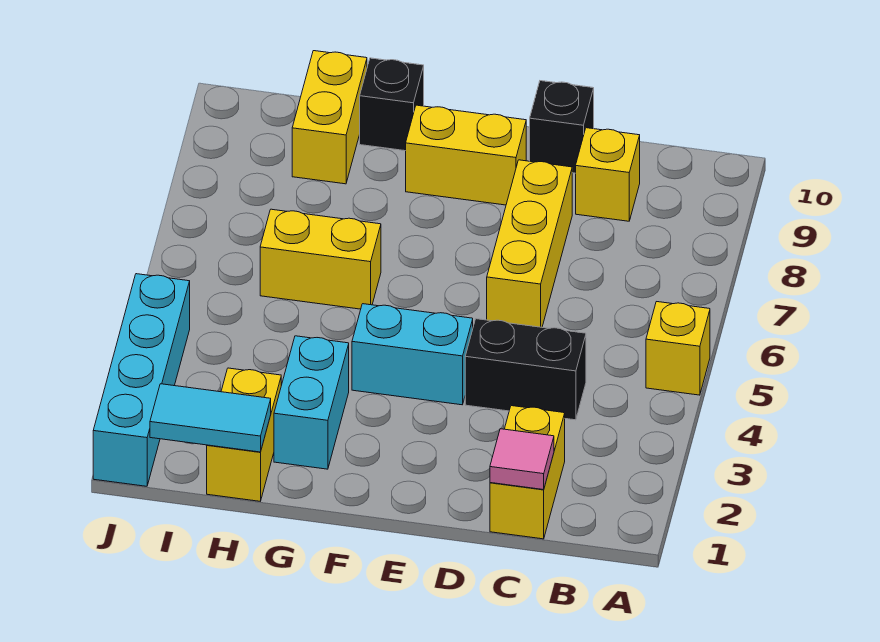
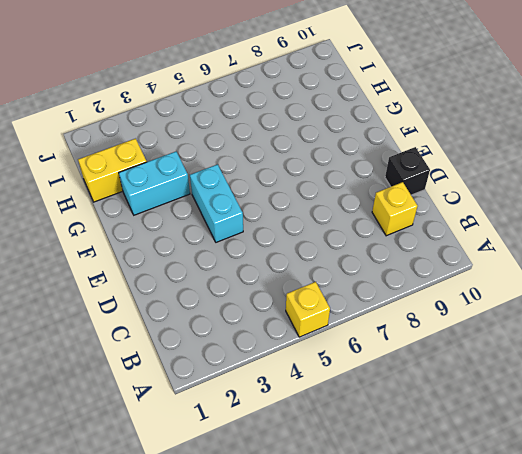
none -> yellow brick C1:C2 level 1
none -> black brick C4:D4 level 1
none -> yellow brick D6:D8 level 1

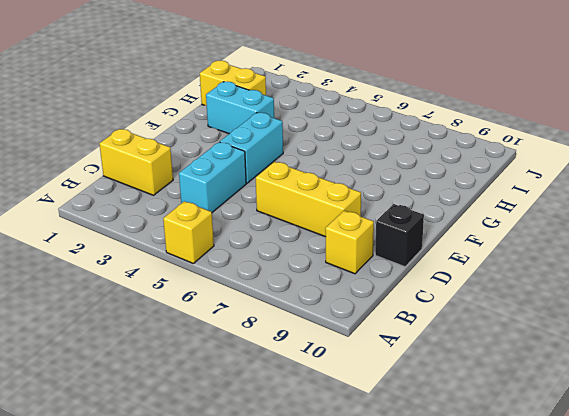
cyan brick C4:D4 level 1 -> black brick C4:D4 level 1
none -> yellow brick E9:F9 level 1
none -> yellow brick G6:H6 level 1
none -> black brick G10 level 1

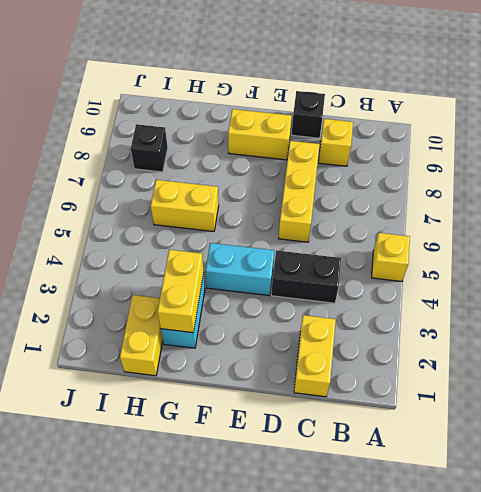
yellow brick G2:G3 level 2 -> yellow brick H9:H10 level 1
black brick I8 level 1 -> black brick G10 level 1
none -> cyan brick J1:J4 level 1
none -> pink tile C1 level 2
none -> cyan tile H1:I1 level 2

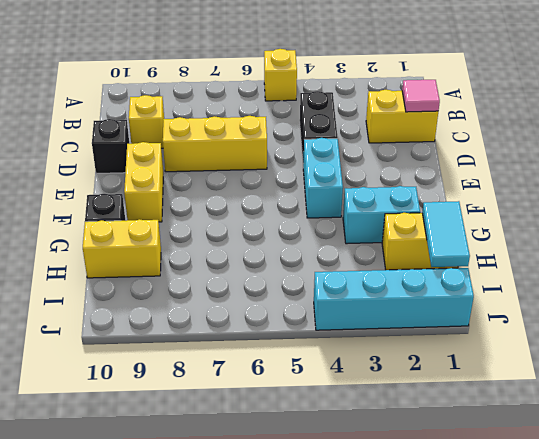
none -> yellow brick G6:H6 level 1

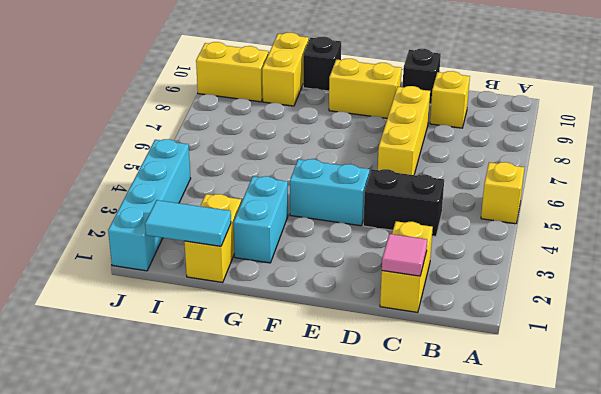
yellow brick I9:J9 level 1 -> yellow brick G6:H6 level 1

